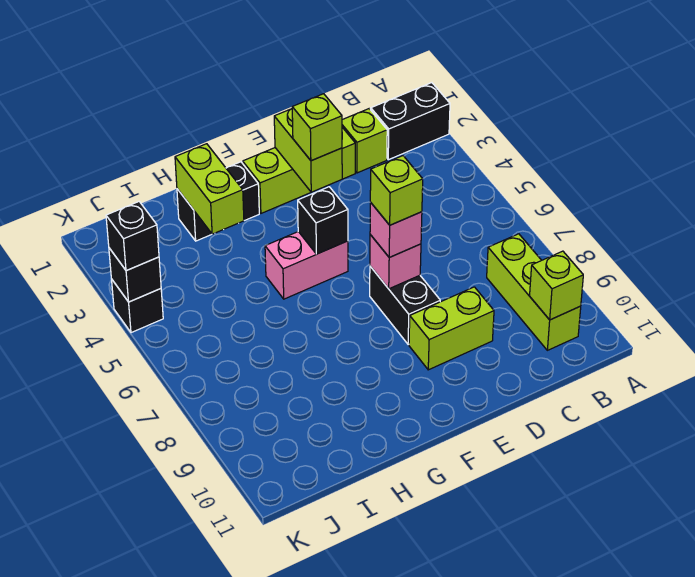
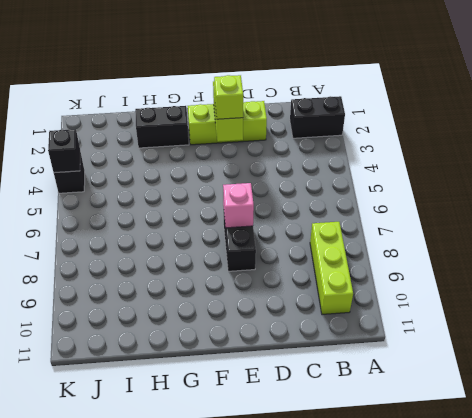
none -> lime brick C2 level 1
none -> lime brick D9:E9 level 1
none -> pink brick F5:G5 level 1

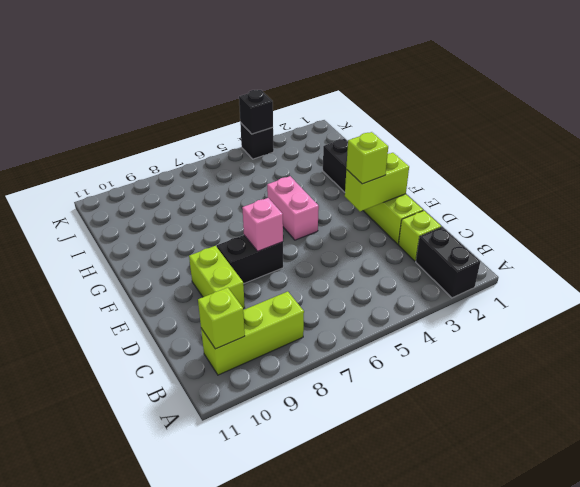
none -> black brick F5 level 2
none -> lime brick H2:H3 level 2
none -> pink brick E7 level 3

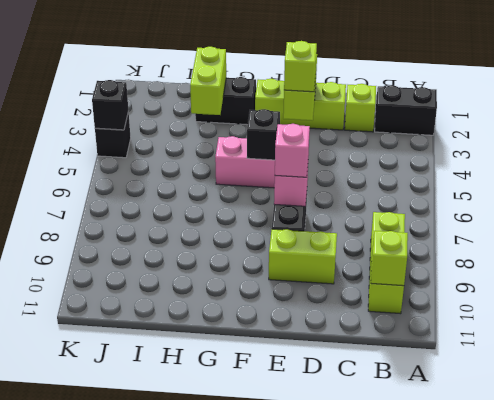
none -> black brick K4 level 3
none -> lime brick E7 level 4

